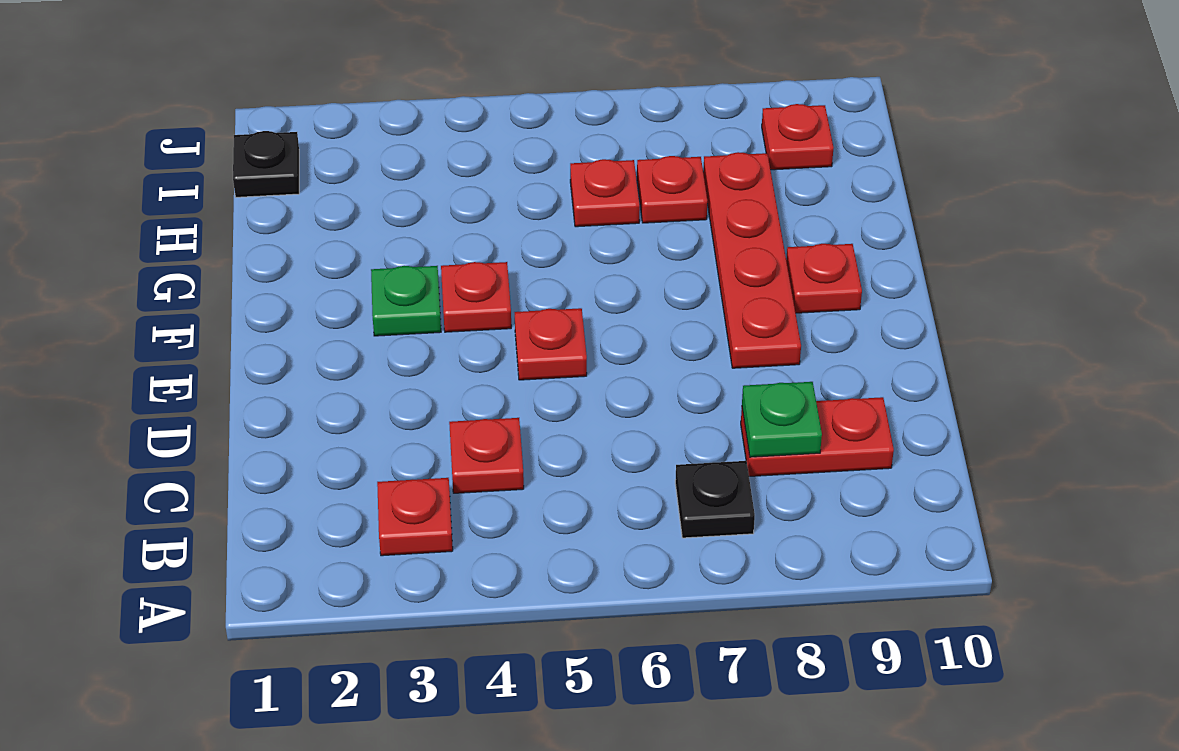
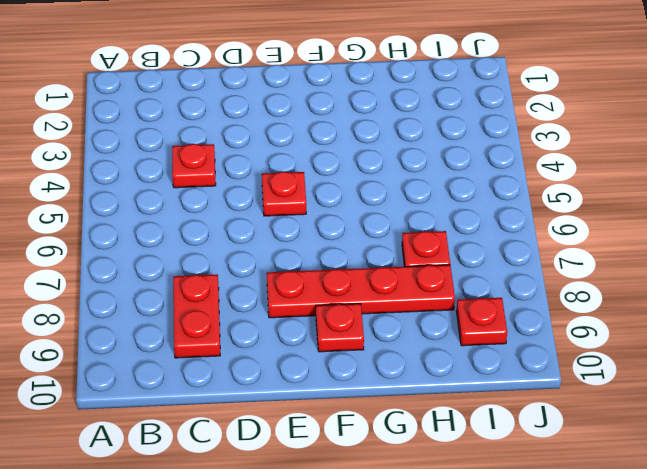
none -> red plate B3 level 1
none -> black plate B7 level 1
none -> green plate F3 level 1

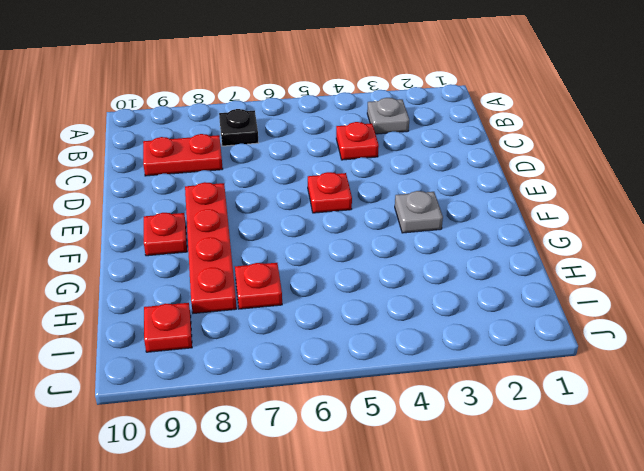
grey plate B3 level 1 -> red plate B3 level 1
grey plate F3 level 1 -> green plate F3 level 1
none -> red plate F4 level 1
none -> red plate H6 level 1
none -> black plate I1 level 1

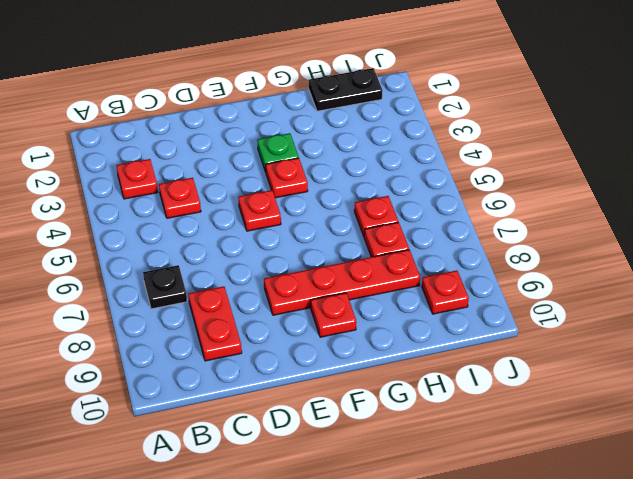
black plate H1:I1 level 1 -> black plate I1 level 1
none -> green plate C8 level 2

